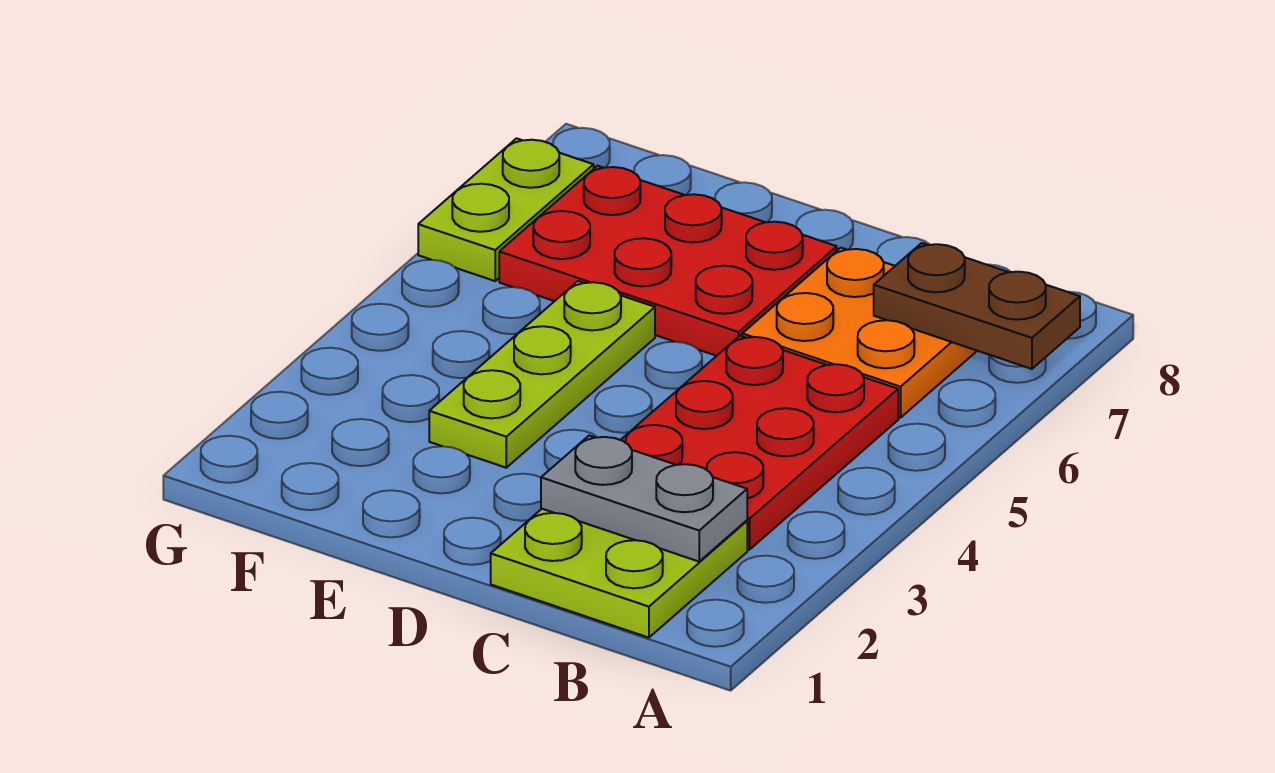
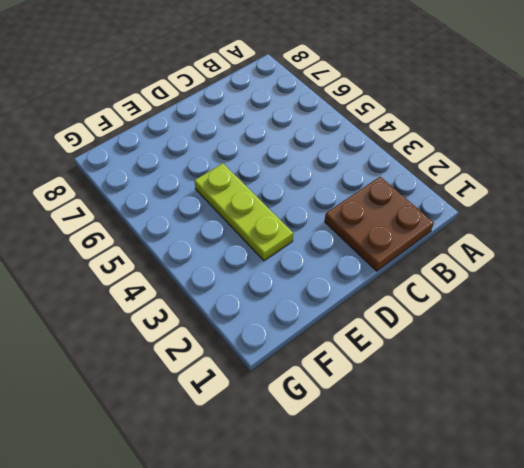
brown plate B1:C2 level 1 -> lime plate B1:C2 level 1
none -> red plate B3:C5 level 1
none -> orange plate B6:C7 level 1

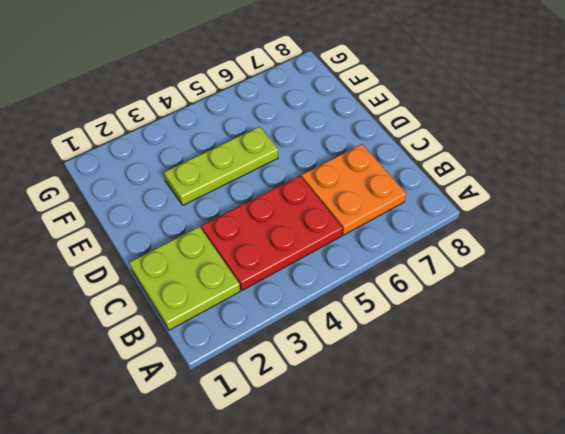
none -> red plate D6:F7 level 1
none -> lime plate G6:G7 level 1

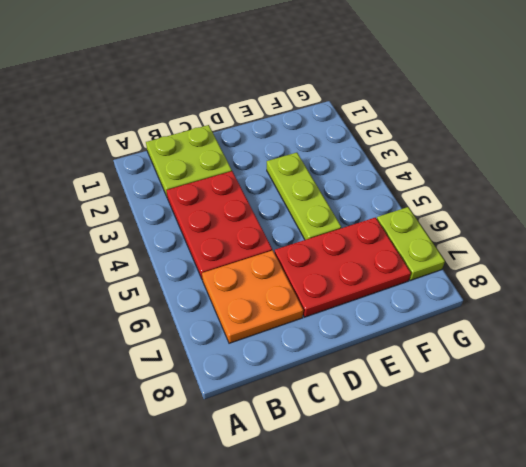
none -> brown plate A7:B7 level 2
none -> grey plate B2:C2 level 2

